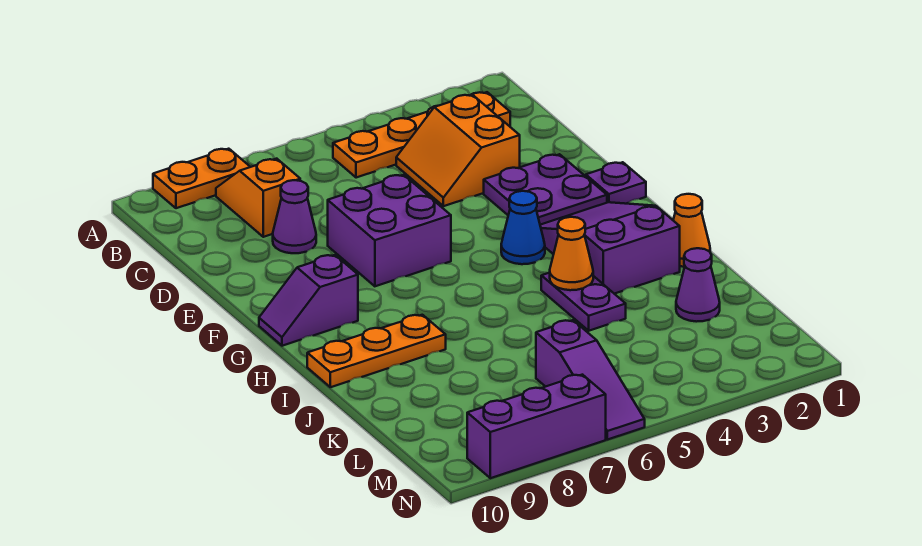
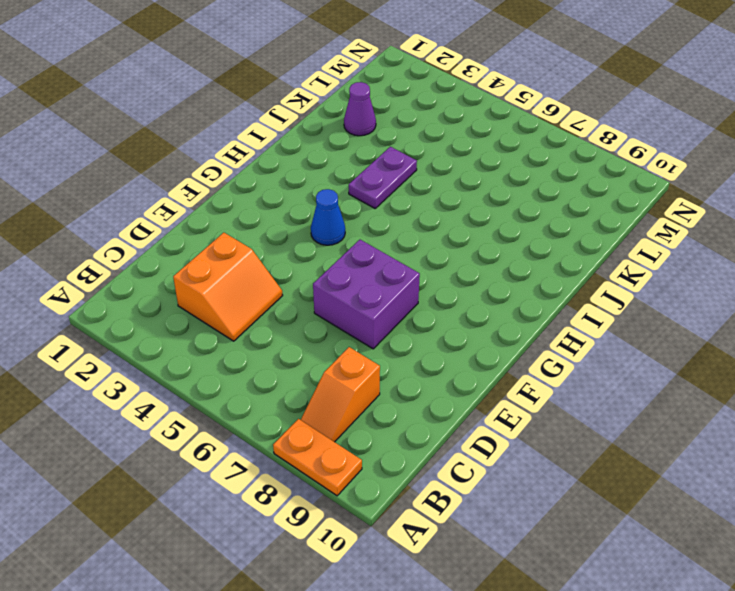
none -> orange plate B2:B5 level 1
none -> purple cone D8 level 1
none -> purple plate E2:F3 level 1

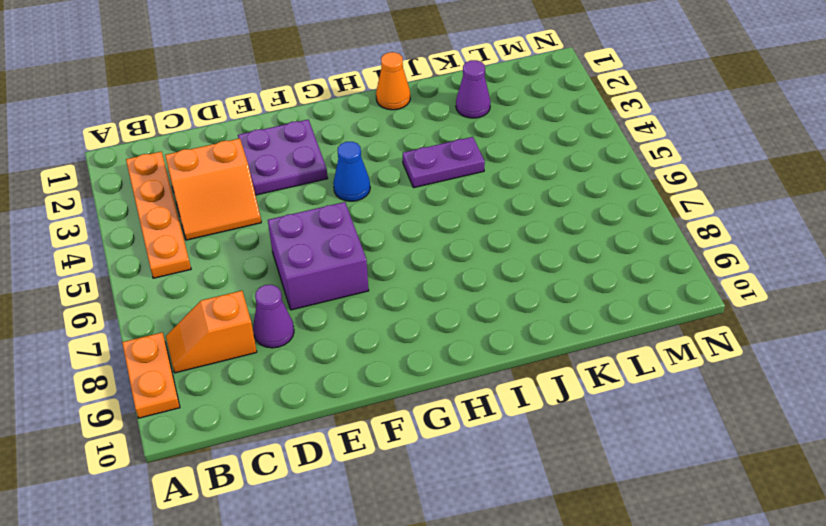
none -> purple plate F1 level 1
none -> purple slope G2:I3 level 1 top I
none -> purple slope G9:G10 level 1 top 9

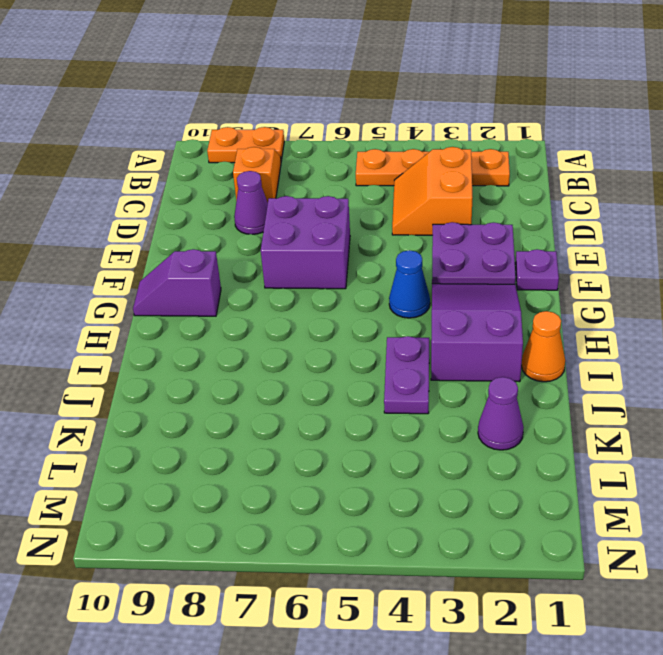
none -> orange plate I8:I10 level 1
none -> purple slope L6:N6 level 1 top L
none -> purple brick N7:N9 level 1

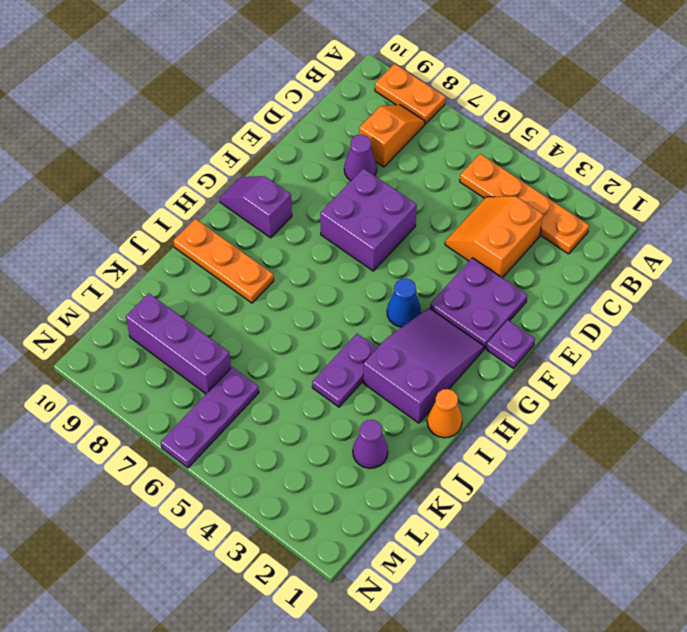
purple plate L6:N6 level 1 -> purple slope L6:N6 level 1 top L
purple brick L7:L9 level 1 -> purple brick N7:N9 level 1
none -> orange cone I4 level 2

